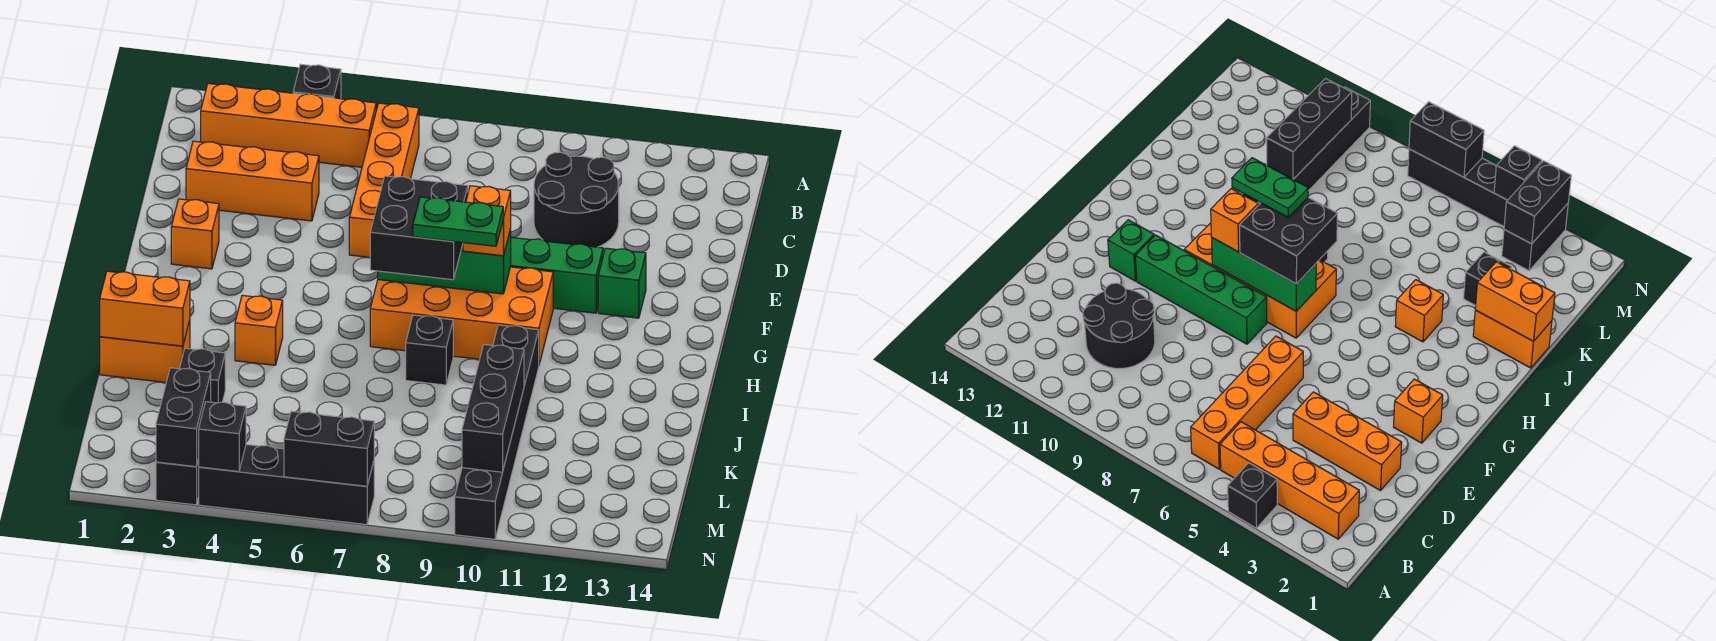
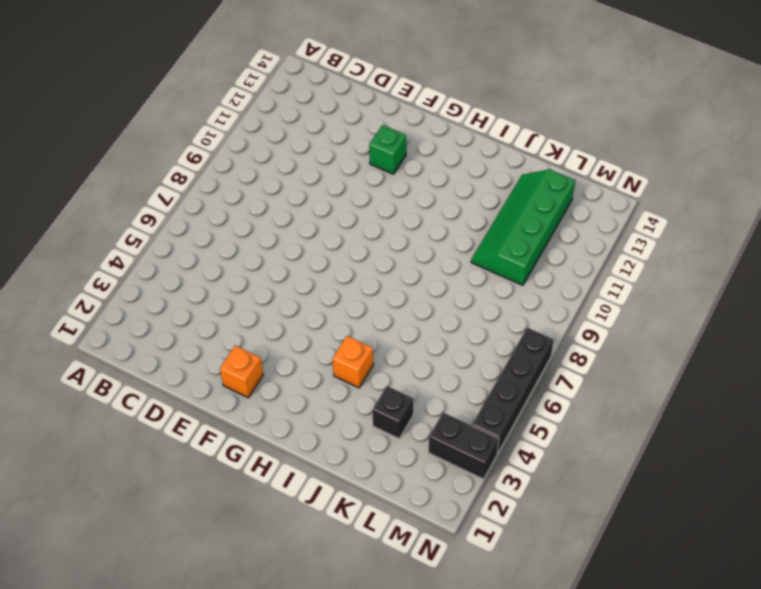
green slope K10:L13 level 1 top L -> black brick I10:N10 level 1
none -> black brick A4 level 1
none -> orange brick B2:B5 level 1
none -> orange brick B6:E6 level 1

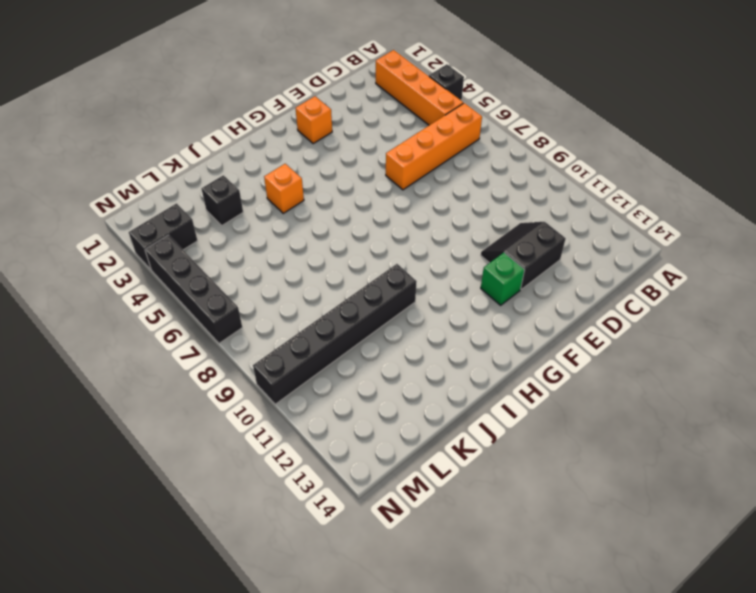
black slope D11:E12 level 1 top 12 -> black round brick C10:D11 level 1
none -> orange brick D2:D4 level 1
none -> green brick F8:F11 level 1
none -> orange brick G7:H10 level 1

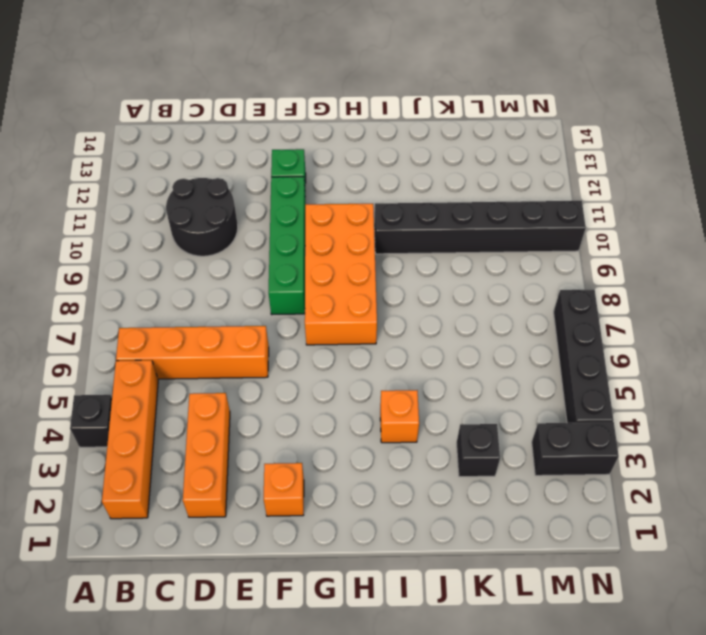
none -> black brick I8 level 1
none -> orange brick J1:J2 level 1
none -> green brick G7:G9 level 2

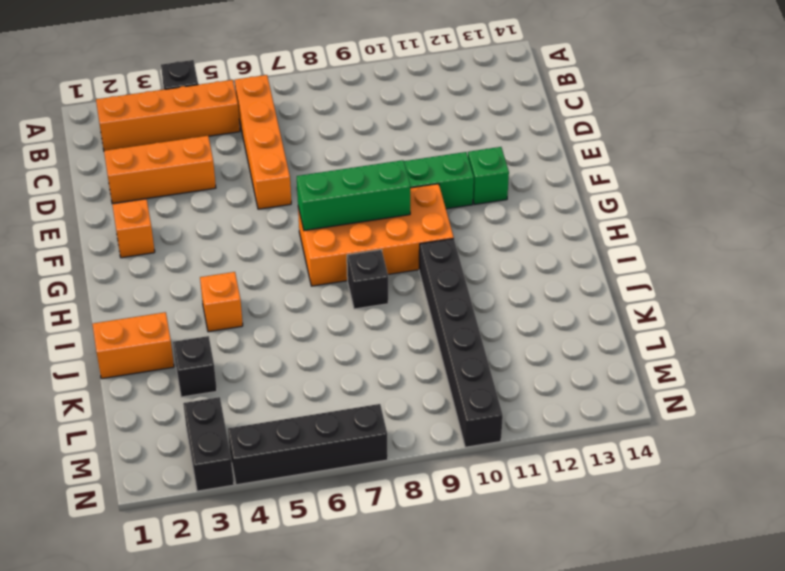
none -> black round brick C10:D11 level 1
none -> orange brick J1:J2 level 2
none -> black brick K10:M10 level 2

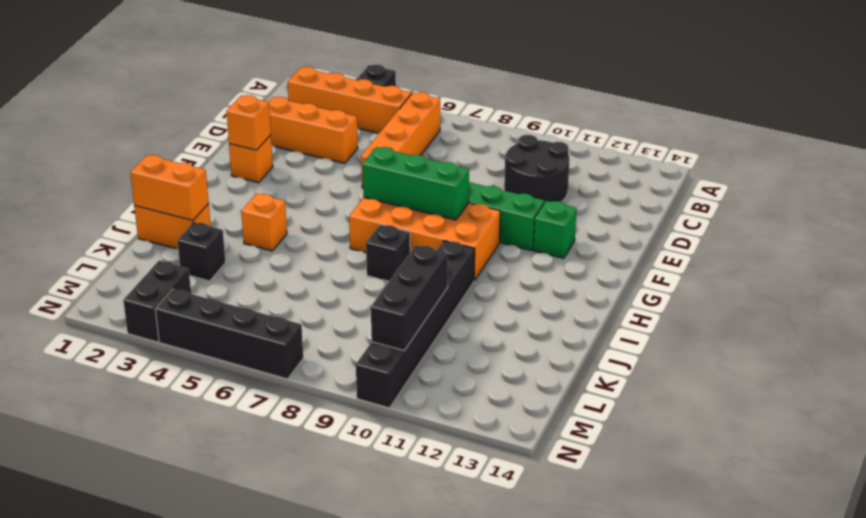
orange brick F2 level 2 -> orange brick G9 level 3
none -> black brick M3:N3 level 2
none -> black brick N4 level 2
none -> black brick N6:N7 level 2

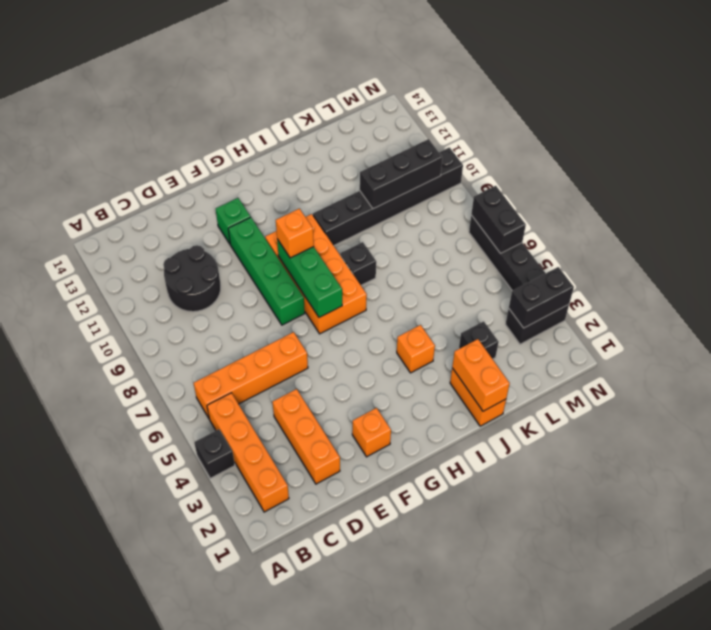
none -> black brick N4 level 2
none -> black brick G7:H8 level 3
none -> green plate H8:H9 level 4

